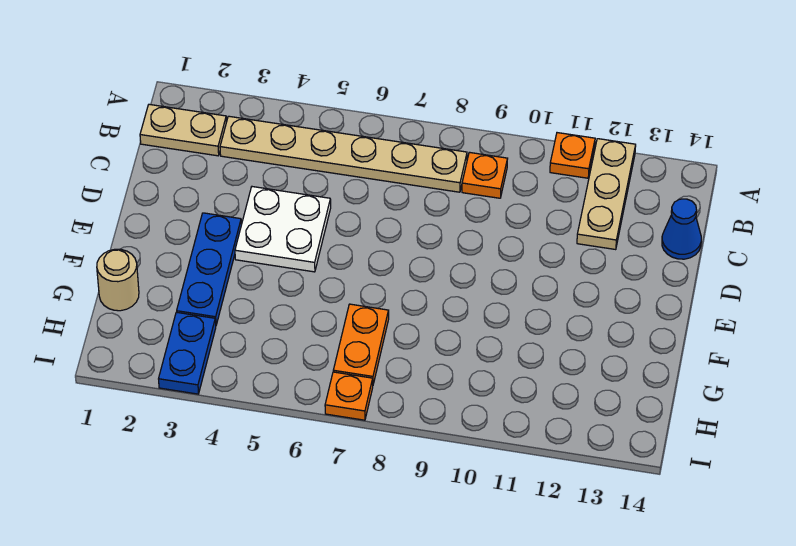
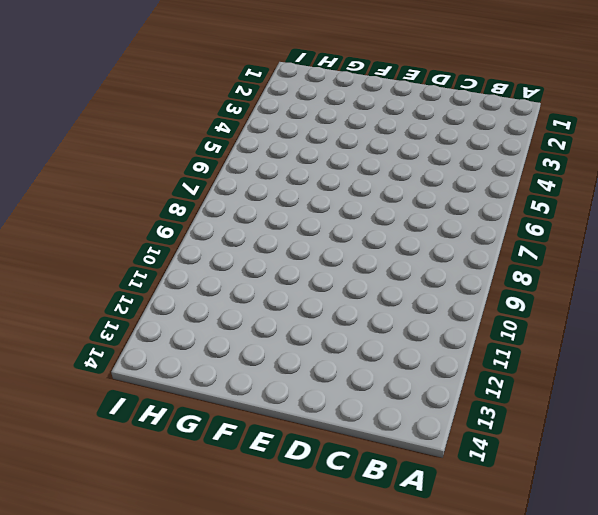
none -> orange plate A11 level 1
none -> tan plate A12:C12 level 1
none -> tan plate B1:B2 level 1

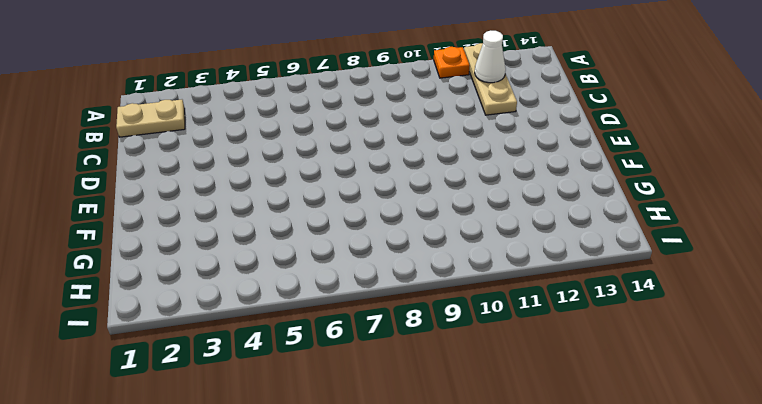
white cone B12 level 2 -> none
none -> tan plate B3:B8 level 1
none -> orange plate B9 level 1
none -> blue cone C14 level 1

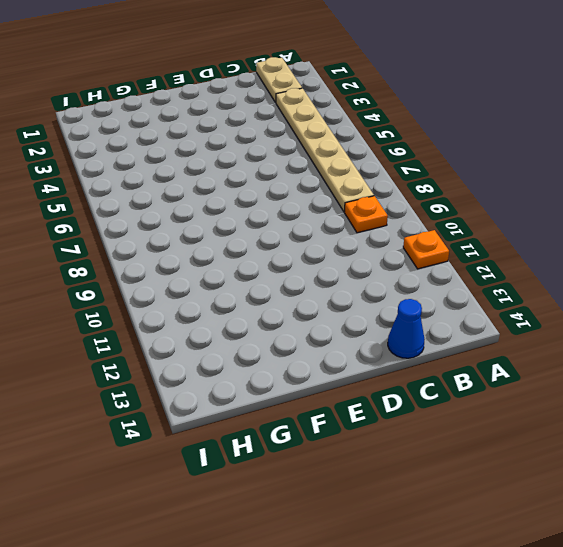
none -> tan plate A12:C12 level 1
none -> white plate D4:E5 level 1
none -> blue plate E3:G3 level 1

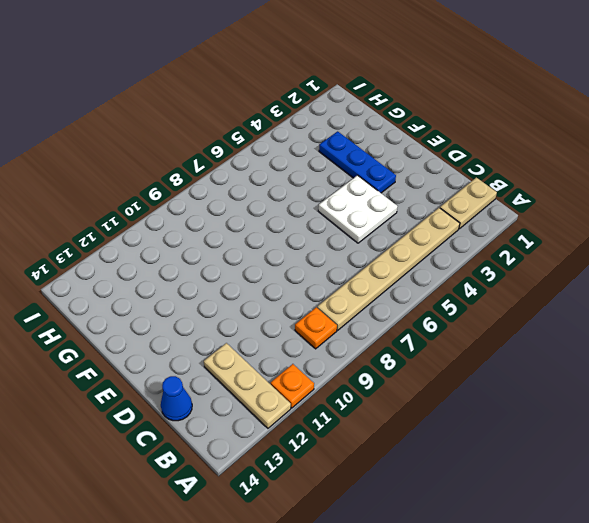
none -> tan round brick G1 level 1
none -> orange plate G7:H7 level 1
none -> blue plate H3:I3 level 1

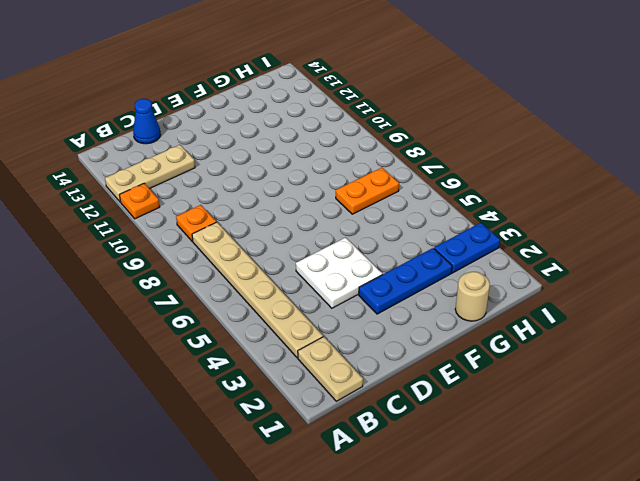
none -> orange plate I7 level 1

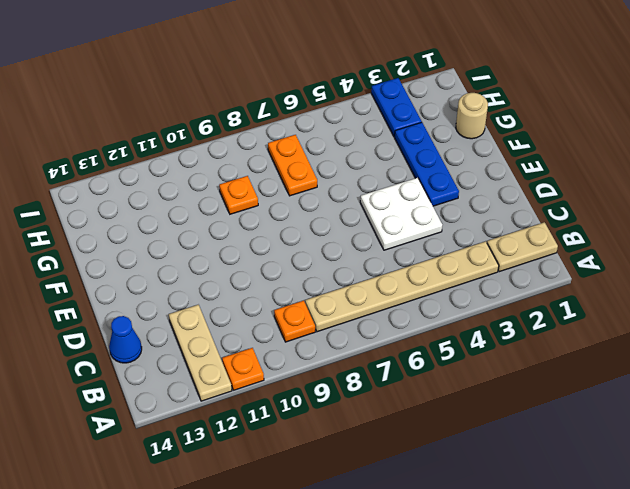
orange plate G9 level 1 -> orange plate I7 level 1

